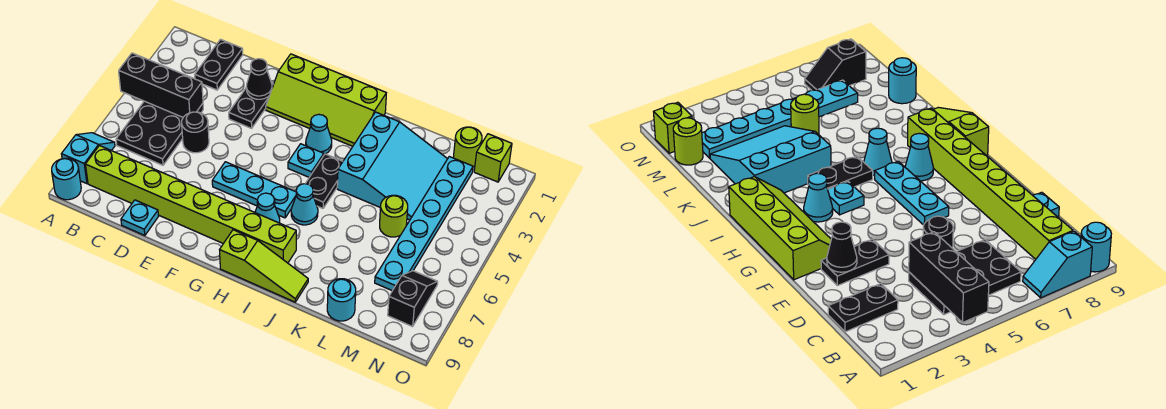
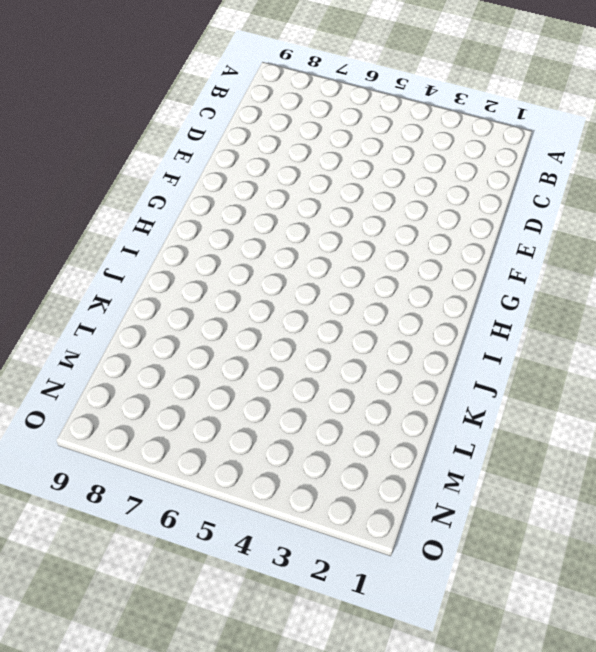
none -> cyan slope A7:A8 level 1 top 8
none -> cyan round brick A9 level 1
none -> black plate B4:C6 level 1

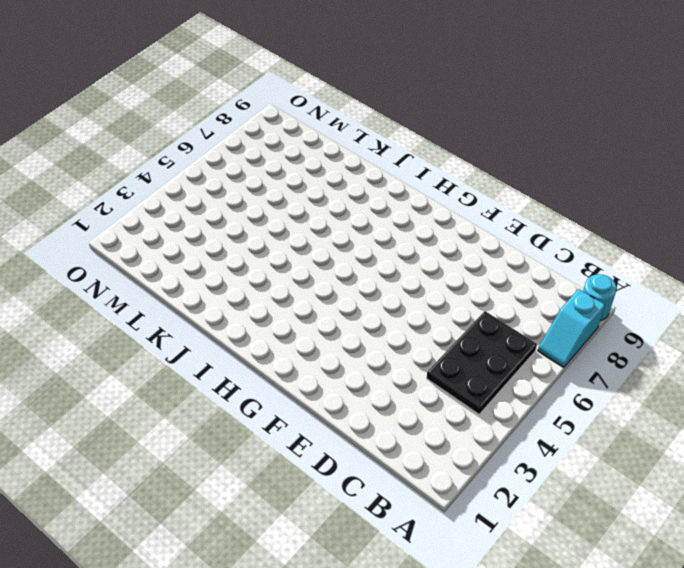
none -> lime brick B8:I8 level 1
none -> black plate C1:C2 level 1
none -> black round brick D5 level 1

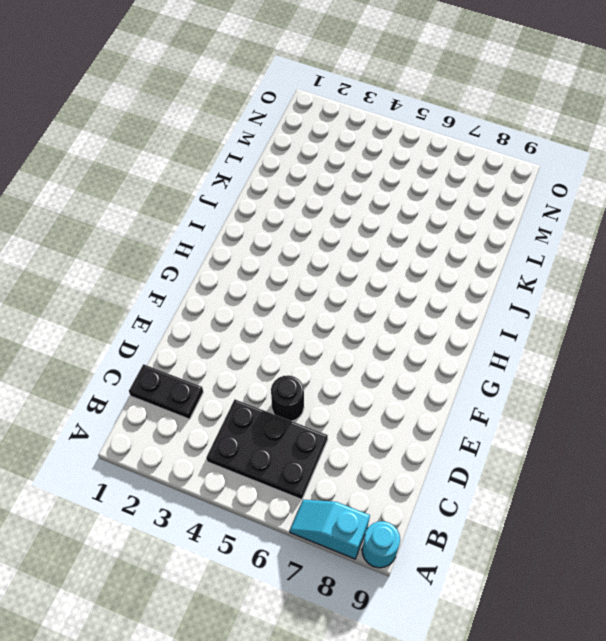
none -> lime brick B8:I8 level 1
none -> cyan plate D9 level 1
none -> black plate E2:E3 level 1

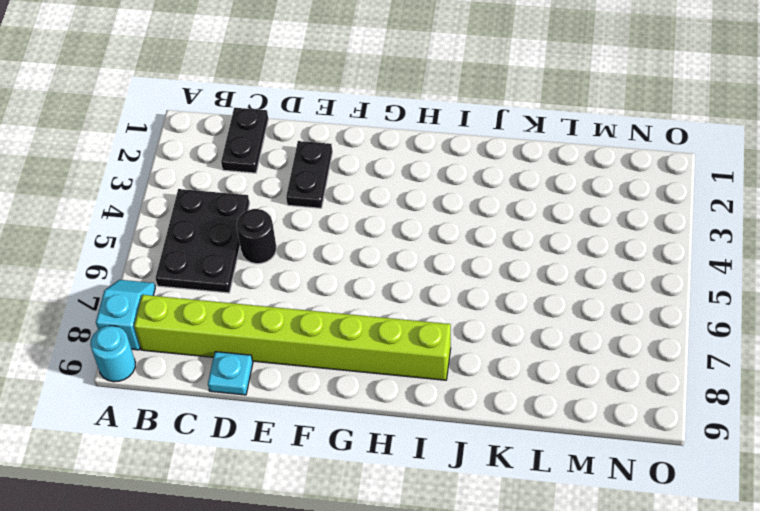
none -> lime slope F1:I2 level 1 top 1
none -> cyan plate F6:H6 level 1
none -> cyan cone H3 level 1

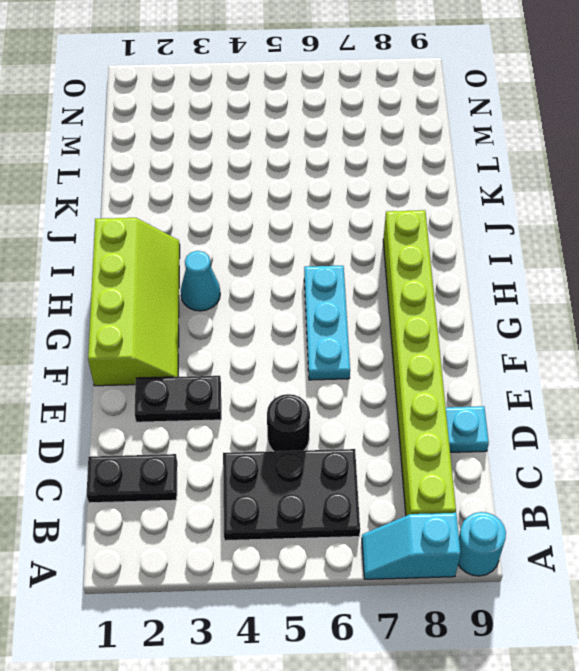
none -> cyan plate H4 level 1
none -> cyan cone H7 level 1
none -> lime slope H9:J9 level 1 top H

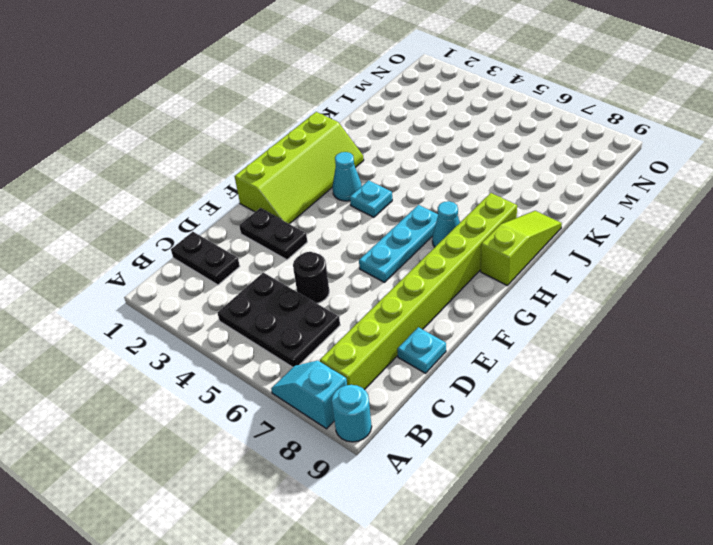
none -> black plate I4:I5 level 1
none -> cyan cone I6 level 1
none -> cyan slope J2:L4 level 1 top J

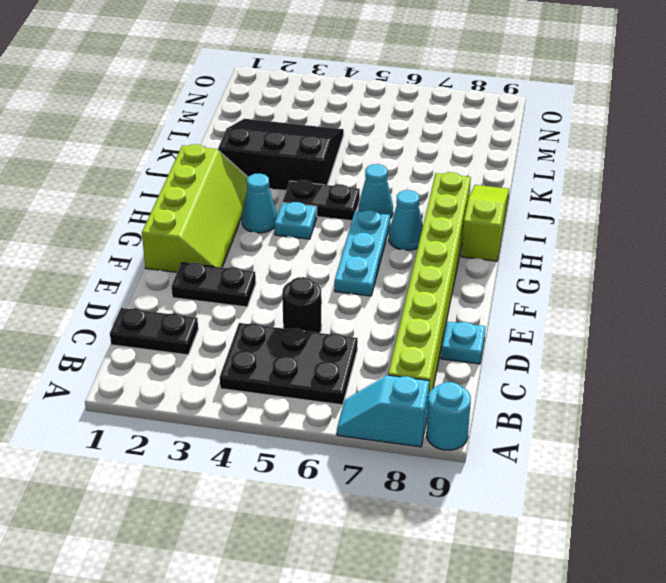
black slope J2:L4 level 1 top J -> cyan slope J2:L4 level 1 top J
none -> lime round brick L5 level 1
none -> cyan round brick L9 level 1
none -> lime round brick M1 level 1

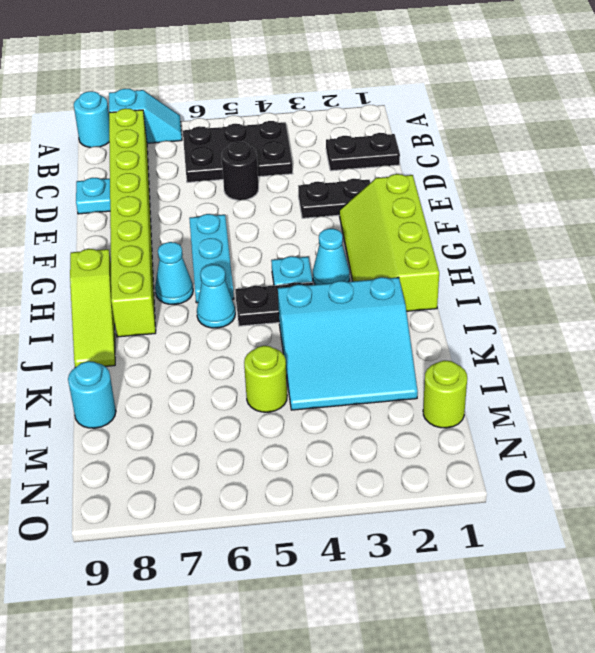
none -> cyan plate M2:M7 level 1
none -> lime brick N1 level 1
none -> black slope N7:N8 level 1 top 8

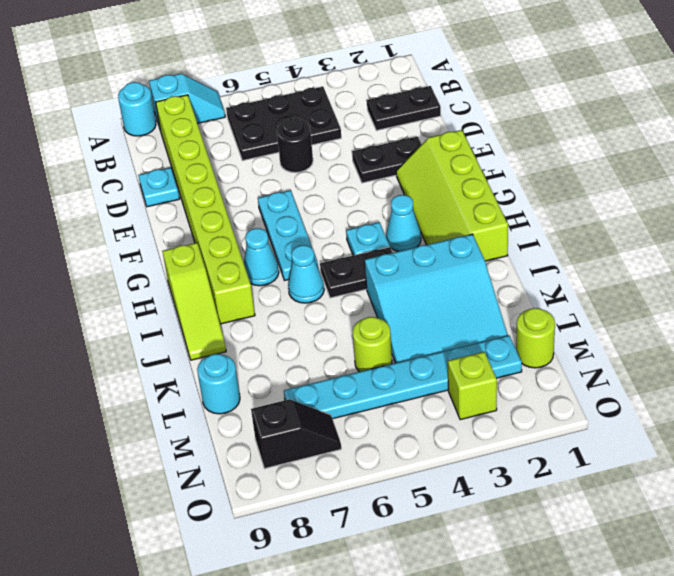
lime brick N3 level 1 -> lime brick N1 level 1
none -> black brick A4:C4 level 2
none -> black cone E2 level 2

